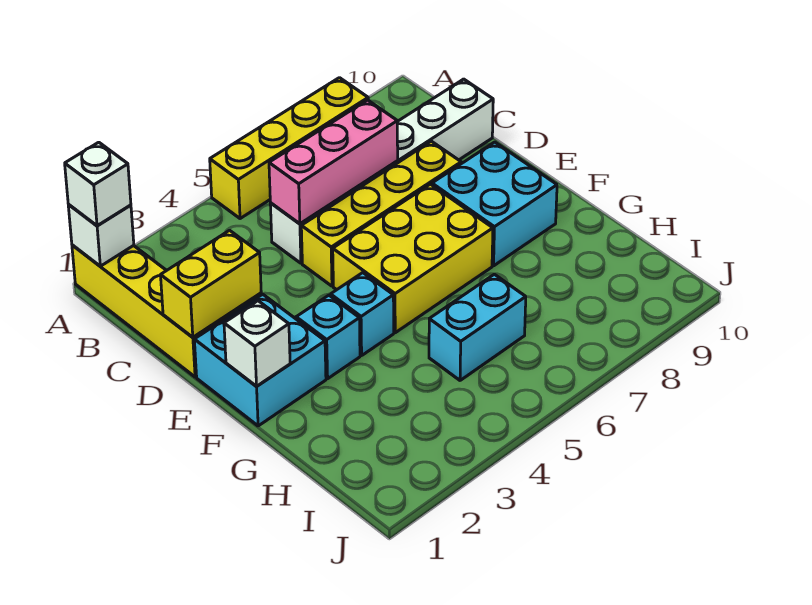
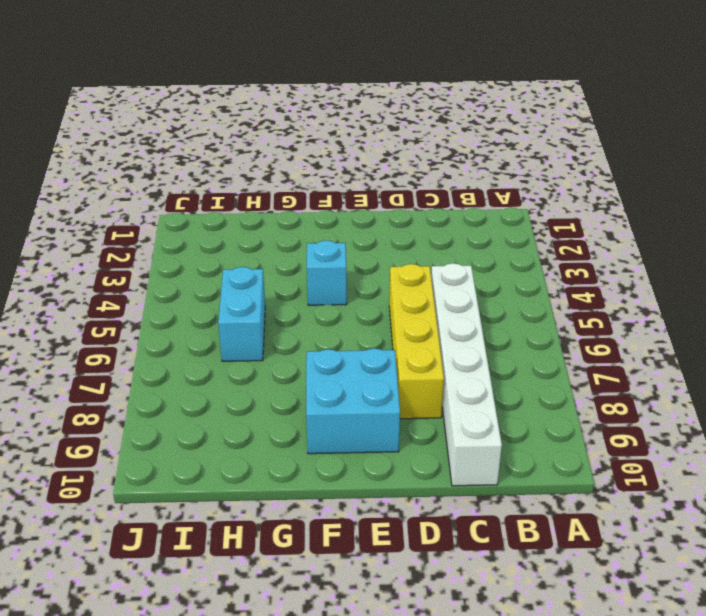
none -> yellow brick A1:D1 level 1
none -> yellow brick A5:A8 level 1
none -> cyan brick E1:F2 level 1

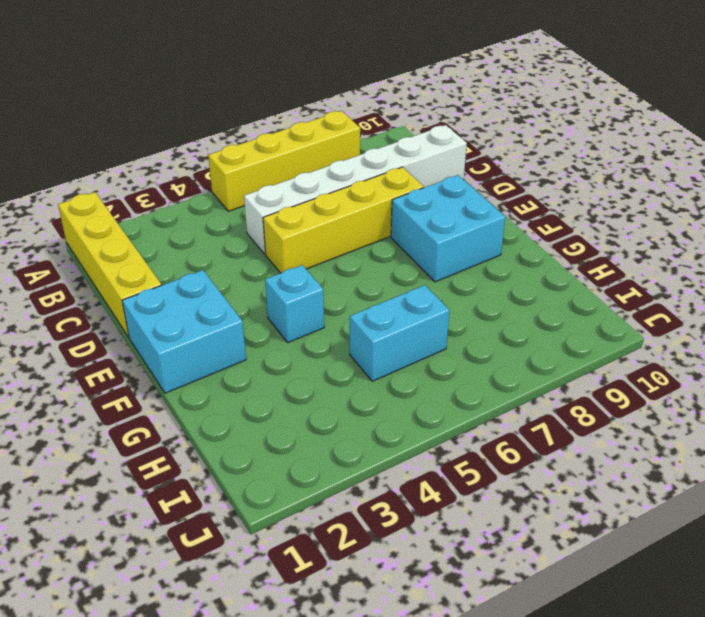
none -> yellow brick E5:F7 level 1
none -> cyan brick F3 level 1
none -> white brick A1 level 2

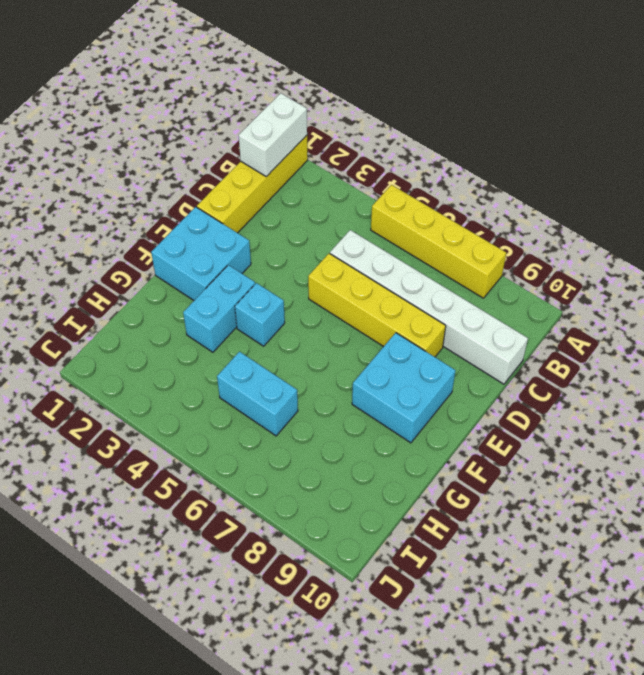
white brick A1:B1 level 2 -> white brick A1 level 2
cyan brick F3:G3 level 1 -> cyan brick F3 level 1
none -> yellow brick E5:F7 level 1
none -> pink brick C5:C7 level 2
none -> yellow brick D1:D2 level 2

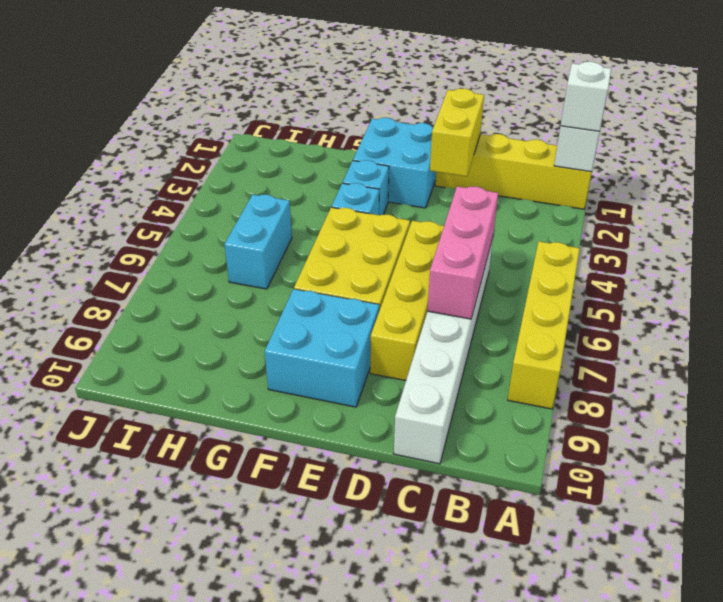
none -> white brick F1 level 2

